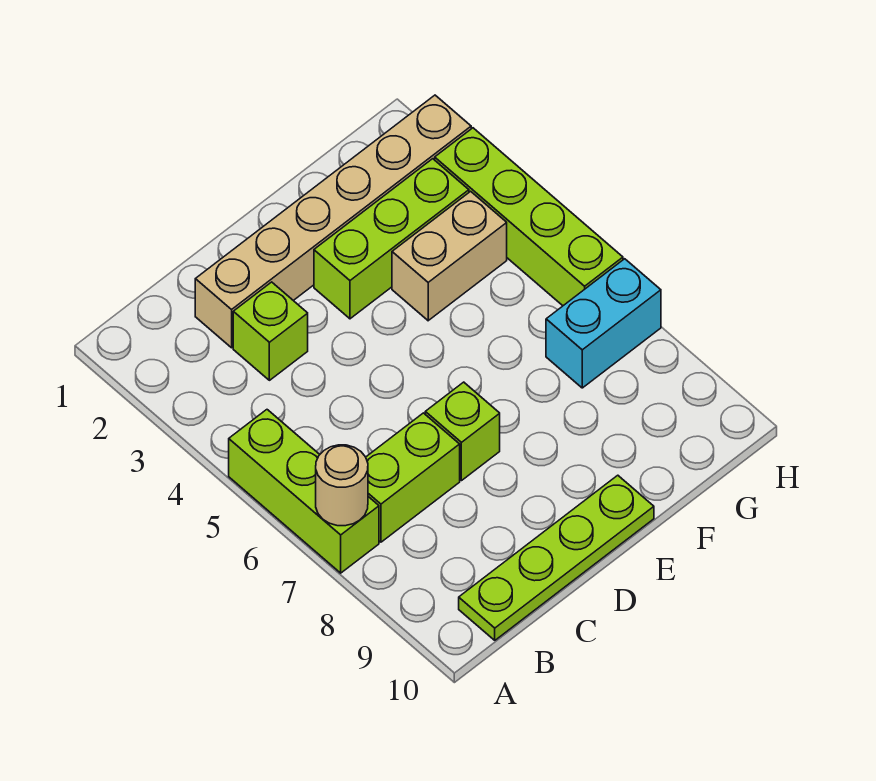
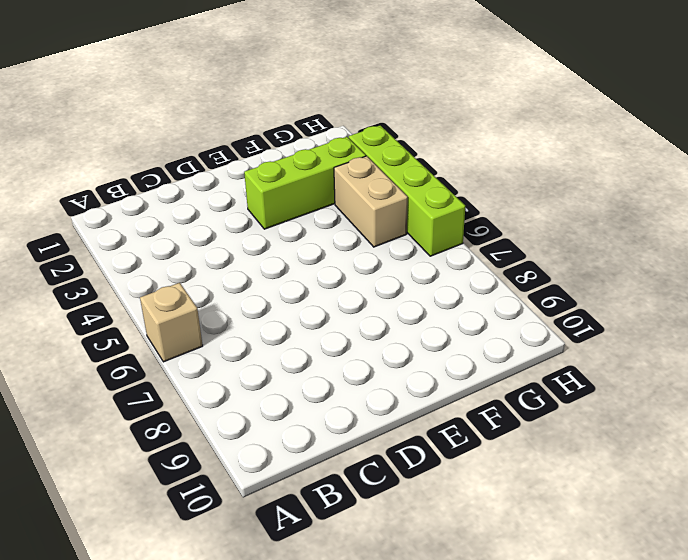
tan brick A6 level 1 -> lime brick A5:A7 level 1
tan brick G4:G5 level 1 -> tan brick F4:G4 level 1
none -> lime brick B7:C7 level 1
none -> lime plate B10:E10 level 1

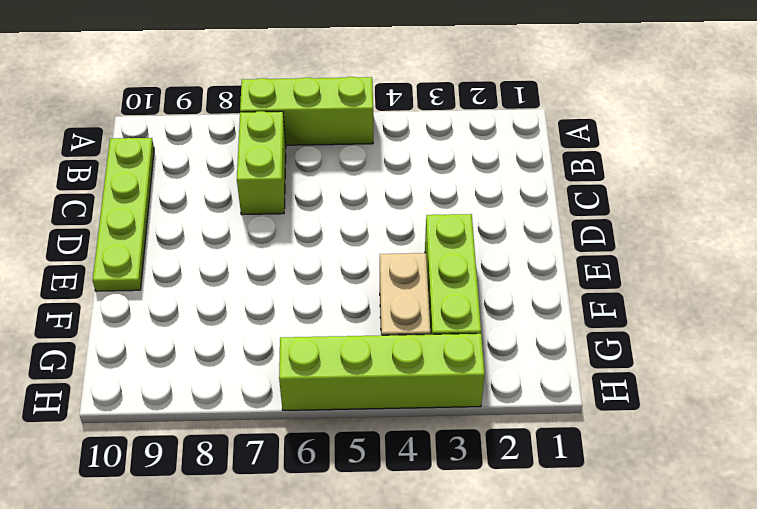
none -> tan brick C2:H2 level 1
none -> lime brick C3 level 1

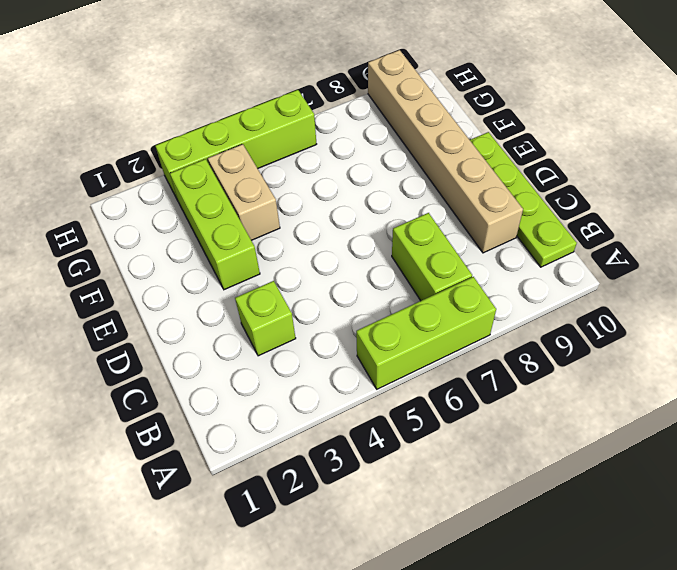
tan brick C9:H9 level 1 -> tan brick C2:H2 level 1
none -> lime brick D7 level 1
none -> cyan brick G7:H7 level 1

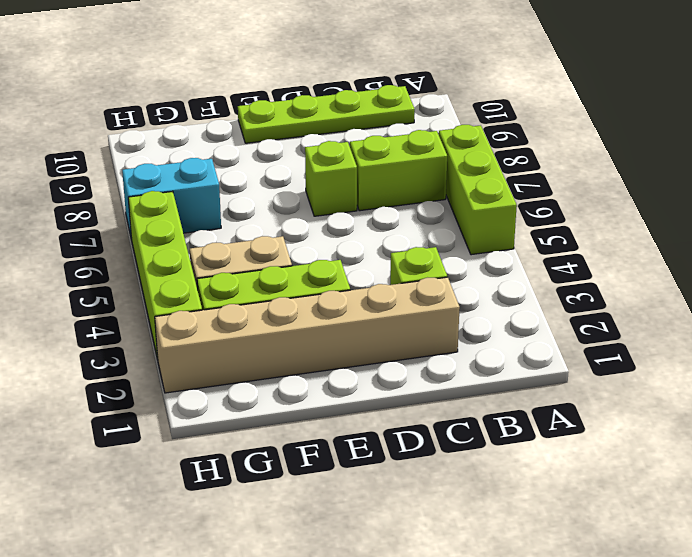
none -> tan round brick A7 level 2

